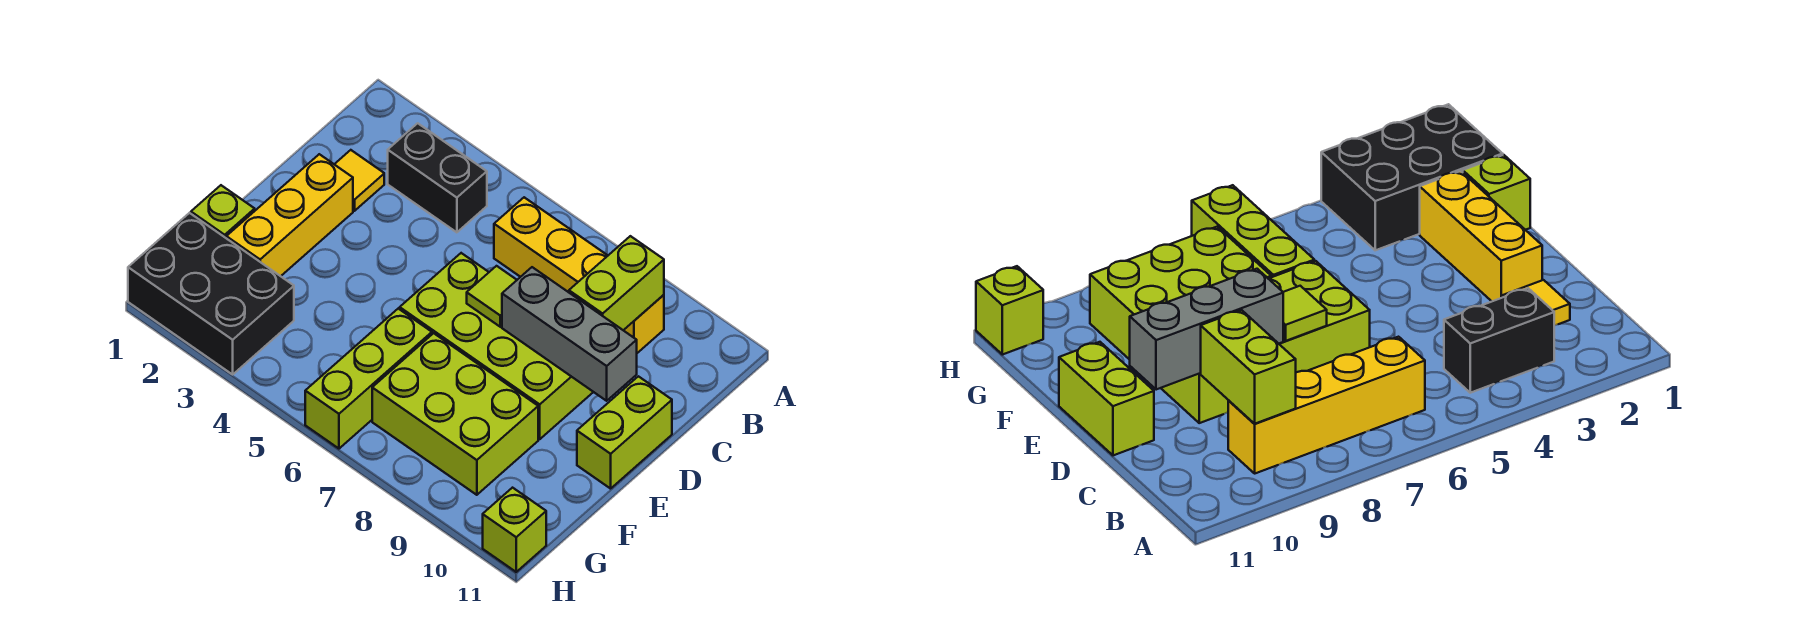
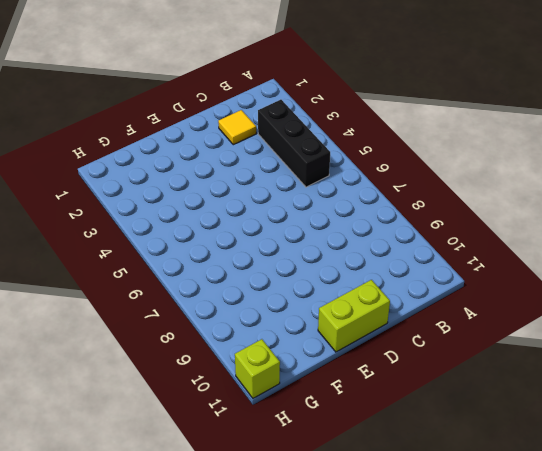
black brick B3:B5 level 1 -> black brick B3:B4 level 1
none -> yellow brick B6:B9 level 1
none -> yellow brick D2:F2 level 1
none -> lime brick D6:E9 level 1

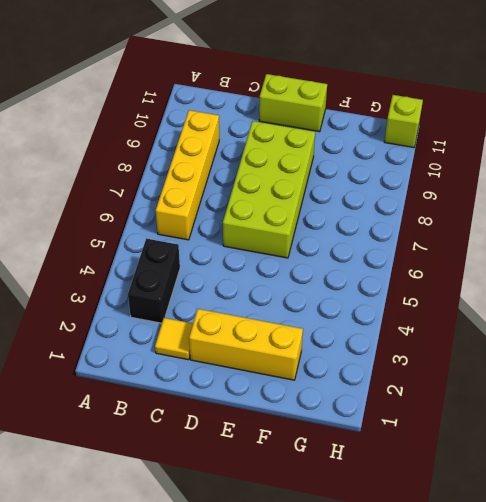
none -> lime brick F1 level 1
none -> lime brick F6:H6 level 1
none -> lime brick F7:G9 level 1

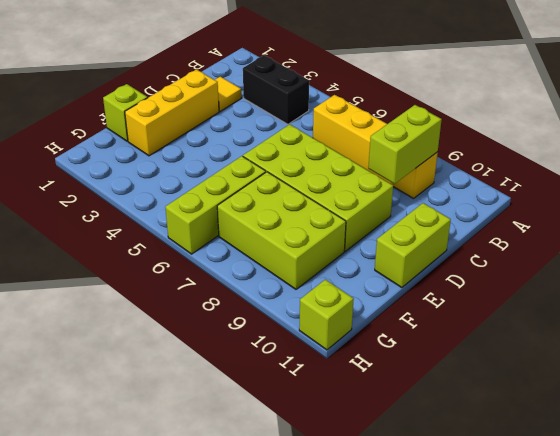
none -> black brick G1:H3 level 1
none -> lime tile D7 level 2
none -> grey brick D8:D10 level 2

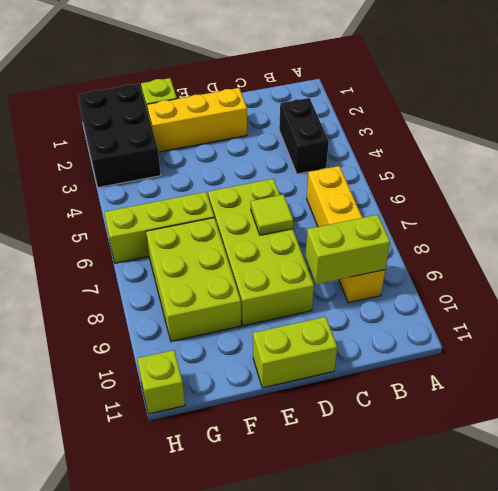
none -> yellow tile C2 level 1
none -> grey brick D8:D10 level 2

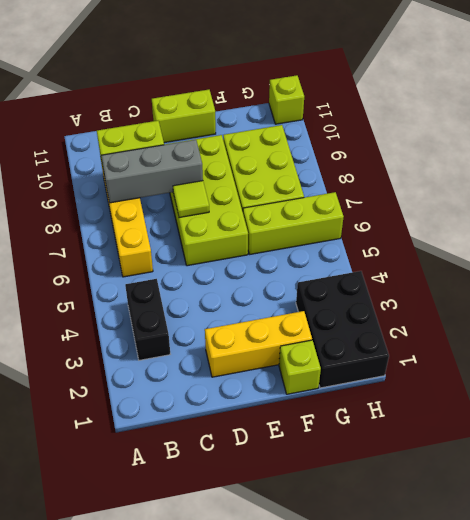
grey brick B8:D8 level 2 -> grey brick D8:D10 level 2
none -> yellow tile C2 level 1

